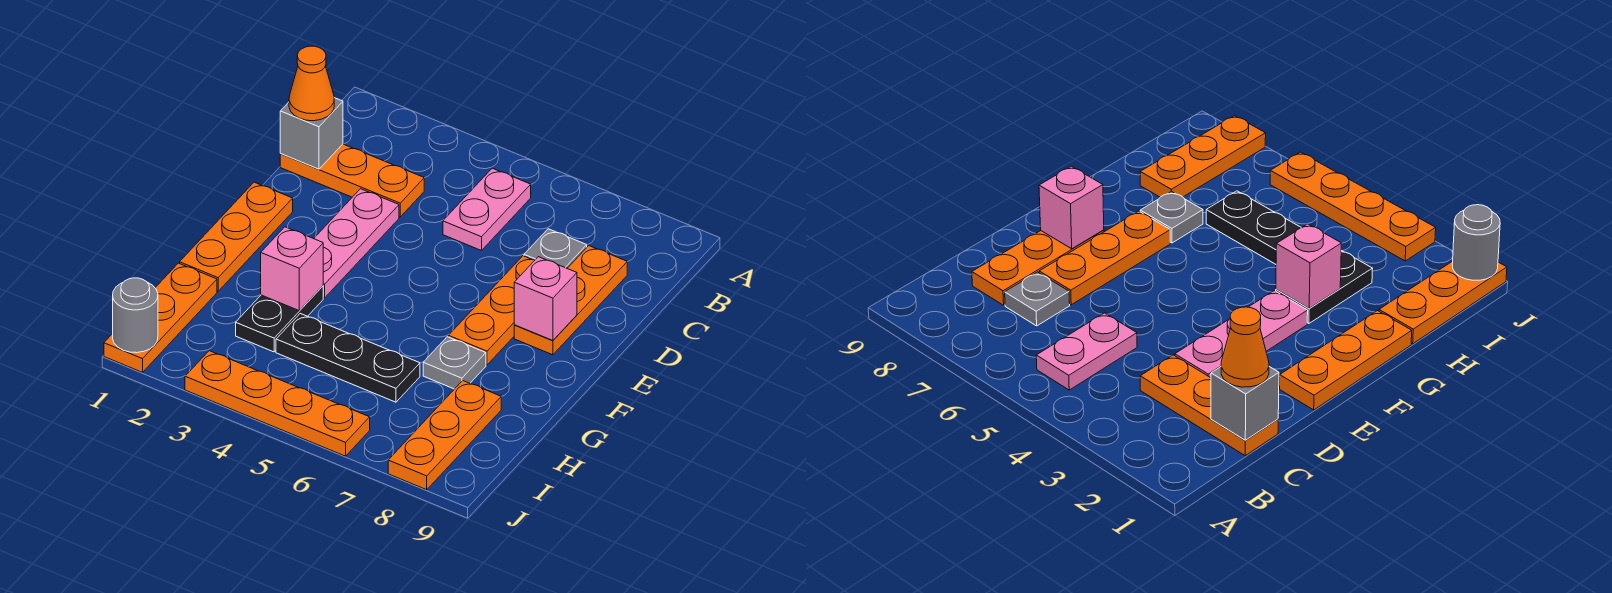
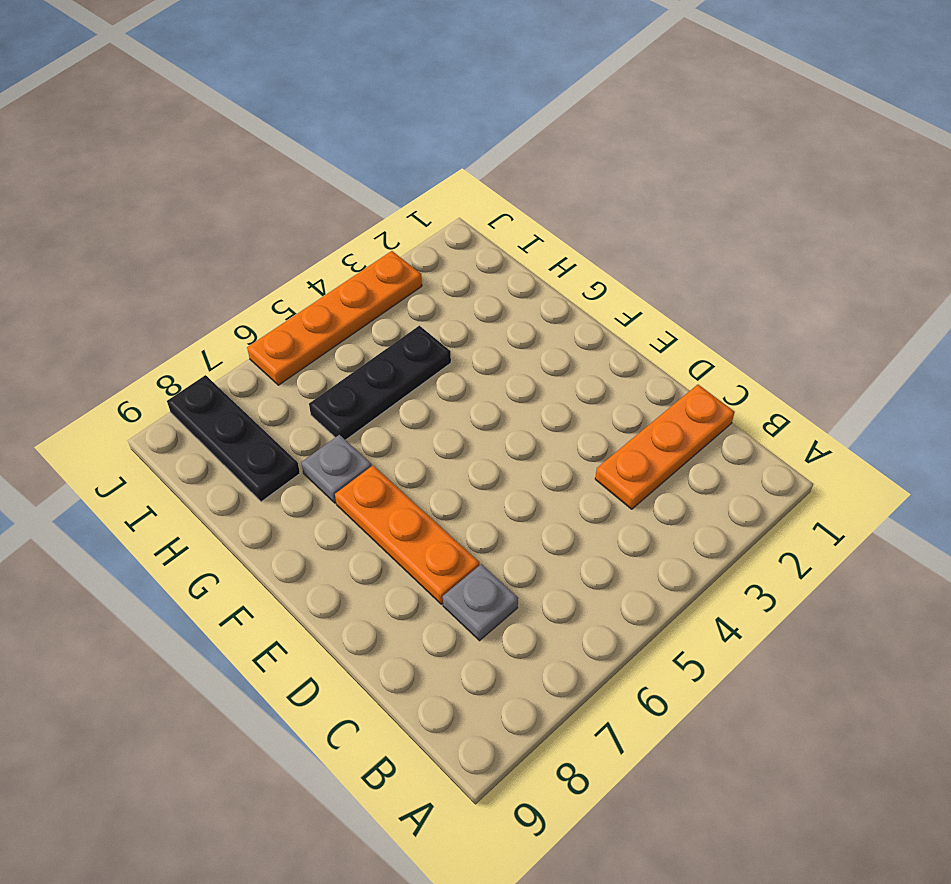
black plate H8:J8 level 1 -> orange plate H8:J8 level 1
none -> pink plate B5:C5 level 1
none -> orange plate C8:E8 level 1
none -> pink plate D3:F3 level 1

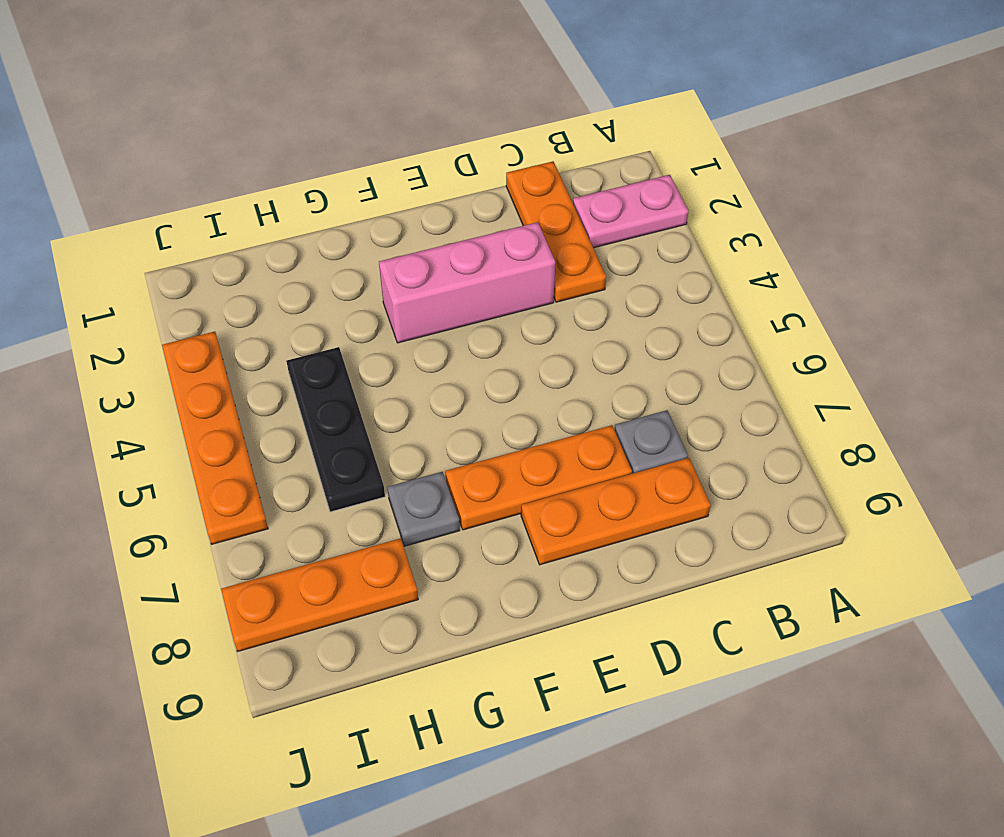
pink plate A2:B2 level 1 -> pink plate B5:C5 level 1
pink brick D3:F3 level 1 -> pink plate D3:F3 level 1
none -> orange plate E1:G1 level 1
none -> black plate G3:H3 level 1
none -> orange plate H1:J1 level 1

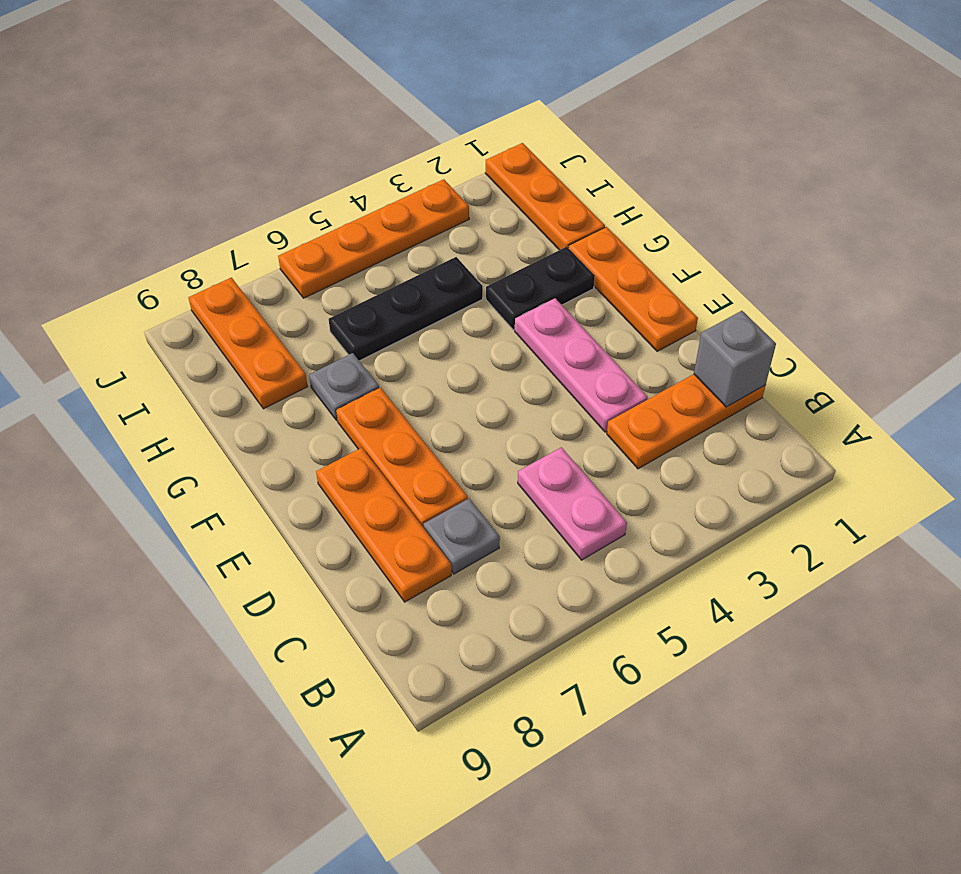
black plate G2:G3 level 1 -> black plate G3:H3 level 1
none -> pink brick E8 level 2
none -> pink brick G3 level 2
none -> grey round brick J1 level 2

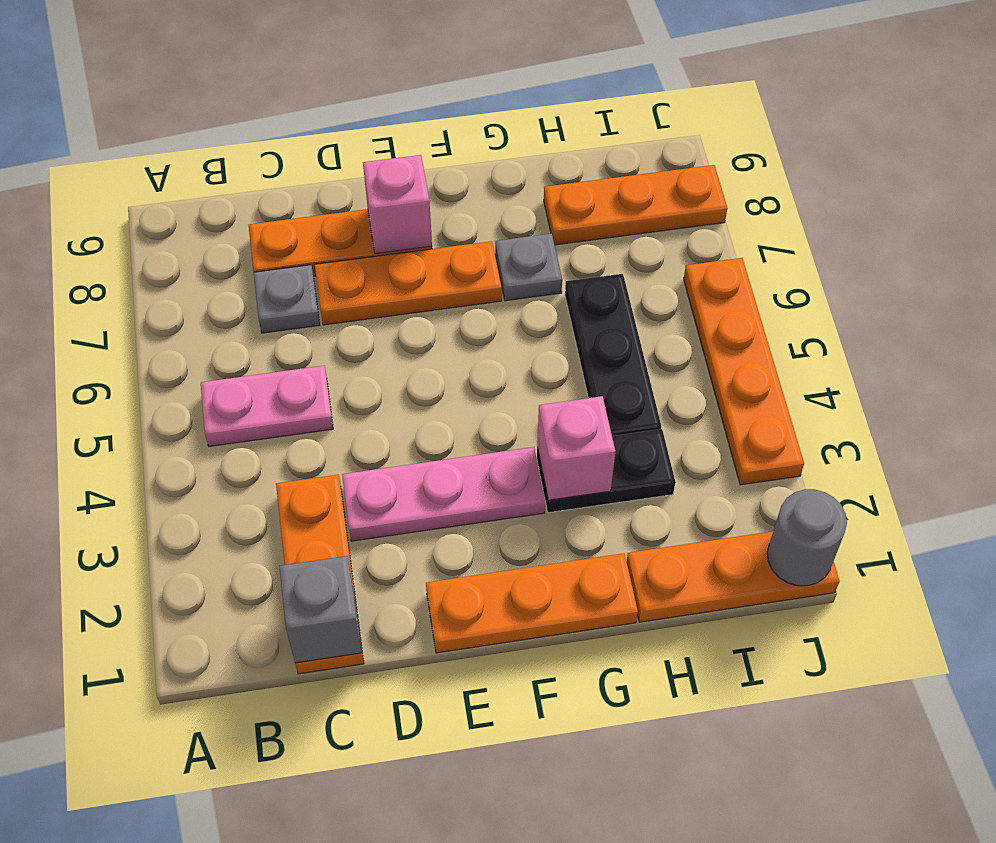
none -> orange cone C1 level 3

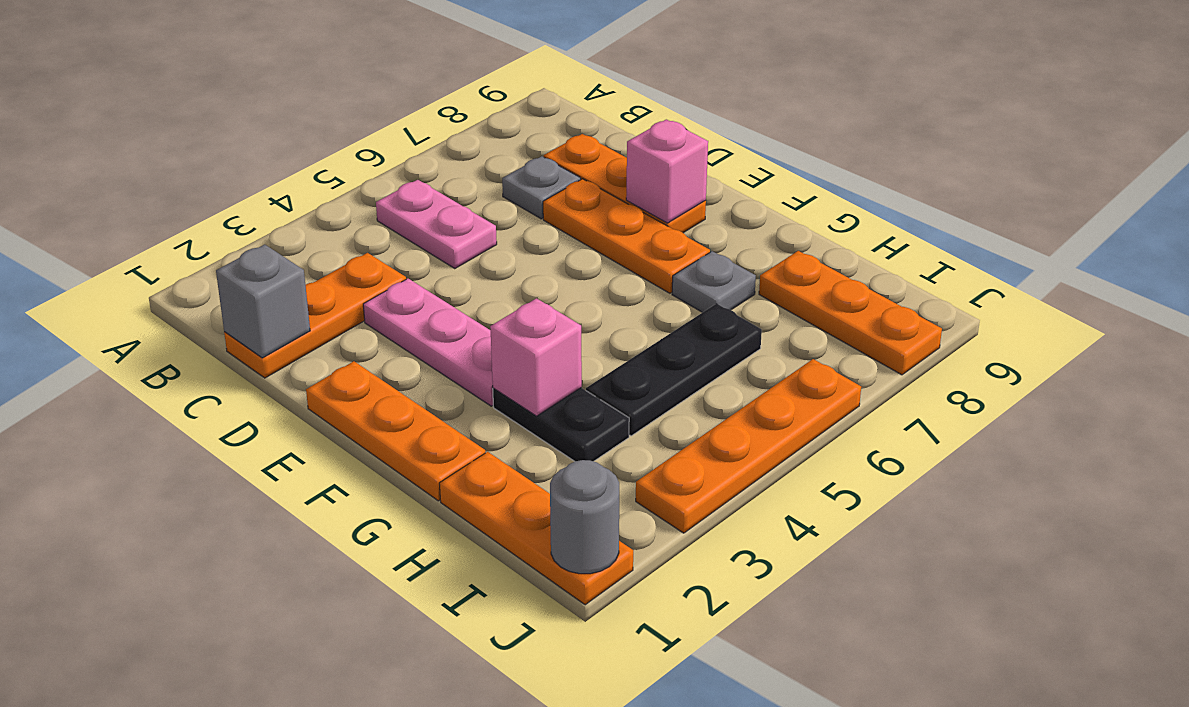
none -> orange cone C1 level 3

